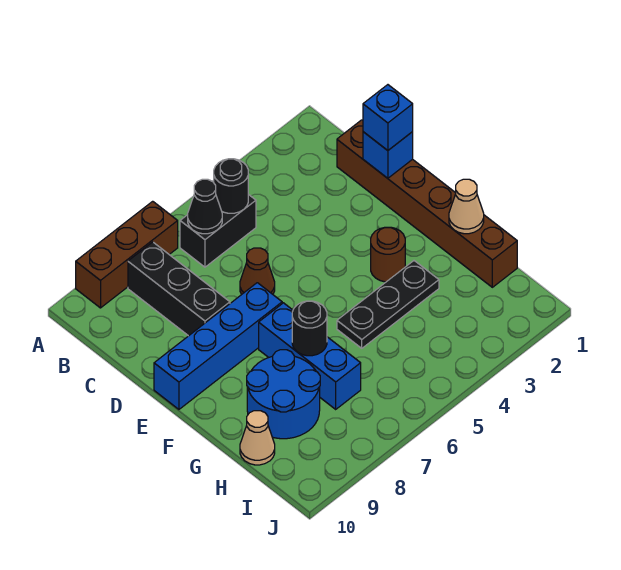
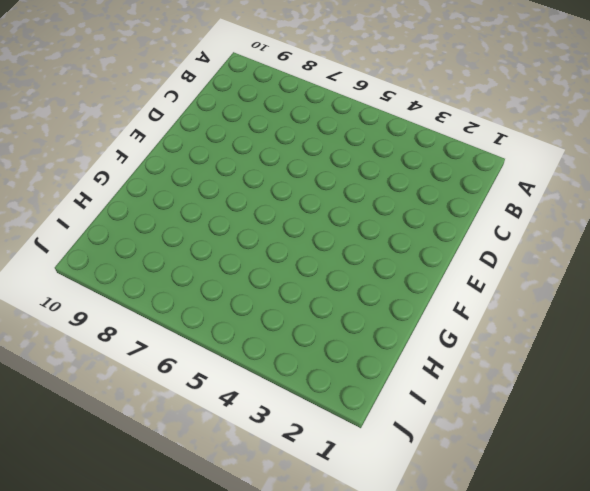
none -> brown brick A7:A9 level 1
none -> black brick B5:B6 level 1
none -> black brick B8:D8 level 1

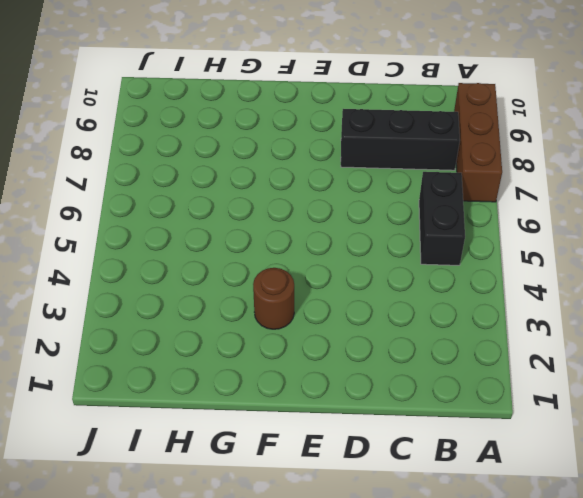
none -> brown brick C1:H1 level 1
none -> brown cone D6 level 1
none -> blue brick E7:E10 level 1

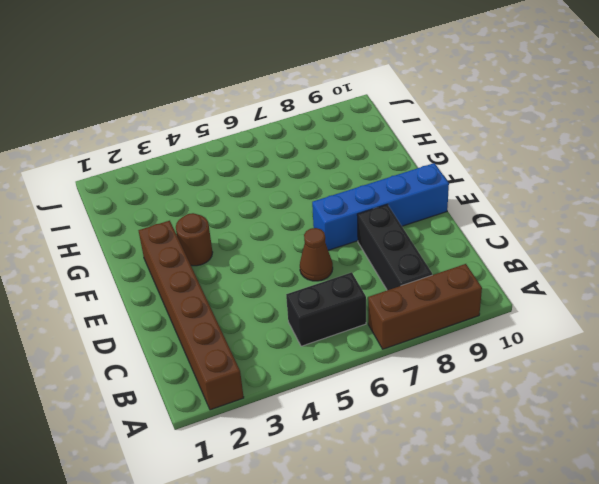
brown brick A2:F2 level 1 -> brown brick C1:H1 level 1
none -> blue brick F7:H7 level 1
none -> black plate G3:G5 level 1
none -> blue round brick G8:H9 level 1

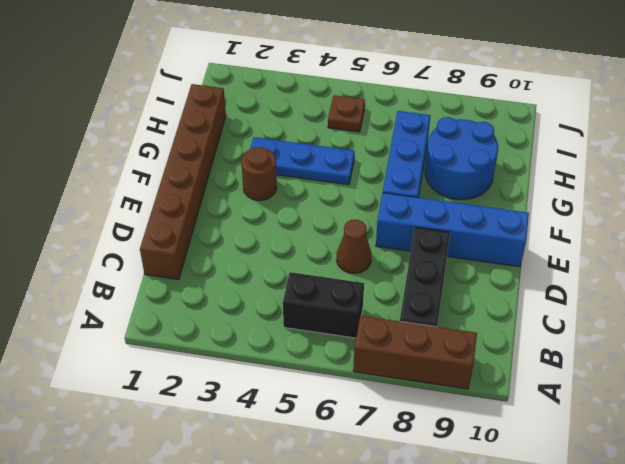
blue plate G3:G5 level 1 -> black plate G3:G5 level 1
brown plate I5 level 1 -> none
none -> tan cone H10 level 1
none -> black round brick B5 level 2
none -> black cone B6 level 2

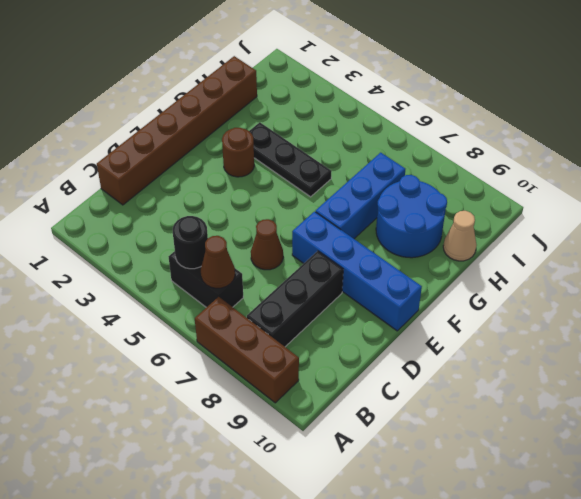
brown cone B6 level 2 -> black cone B6 level 2
none -> blue brick D1 level 2
none -> tan cone G1 level 2
none -> black round brick G7 level 2

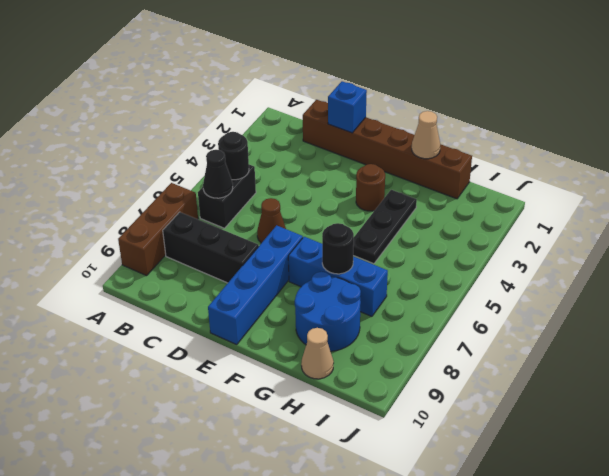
none -> blue brick D1 level 3

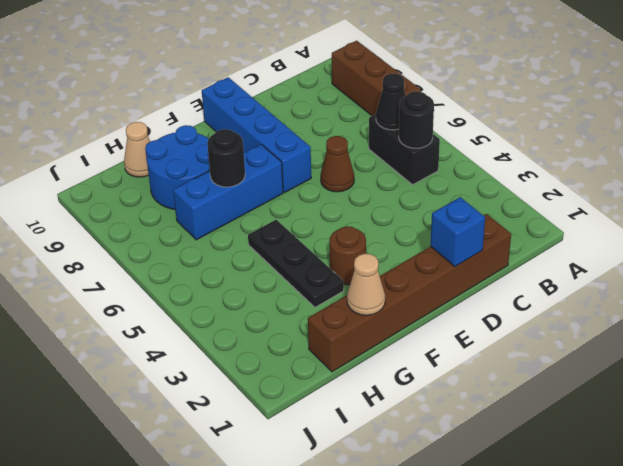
none -> black brick B8:D8 level 1
none -> blue brick D1 level 3

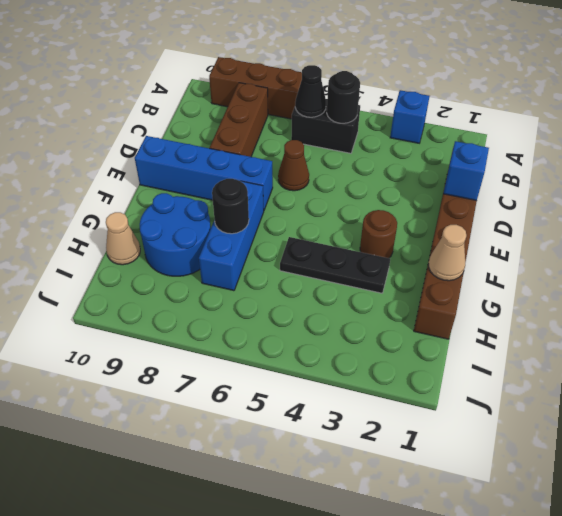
blue brick A3 level 1 -> blue brick D1 level 3
brown brick B8:D8 level 1 -> black brick B8:D8 level 1

